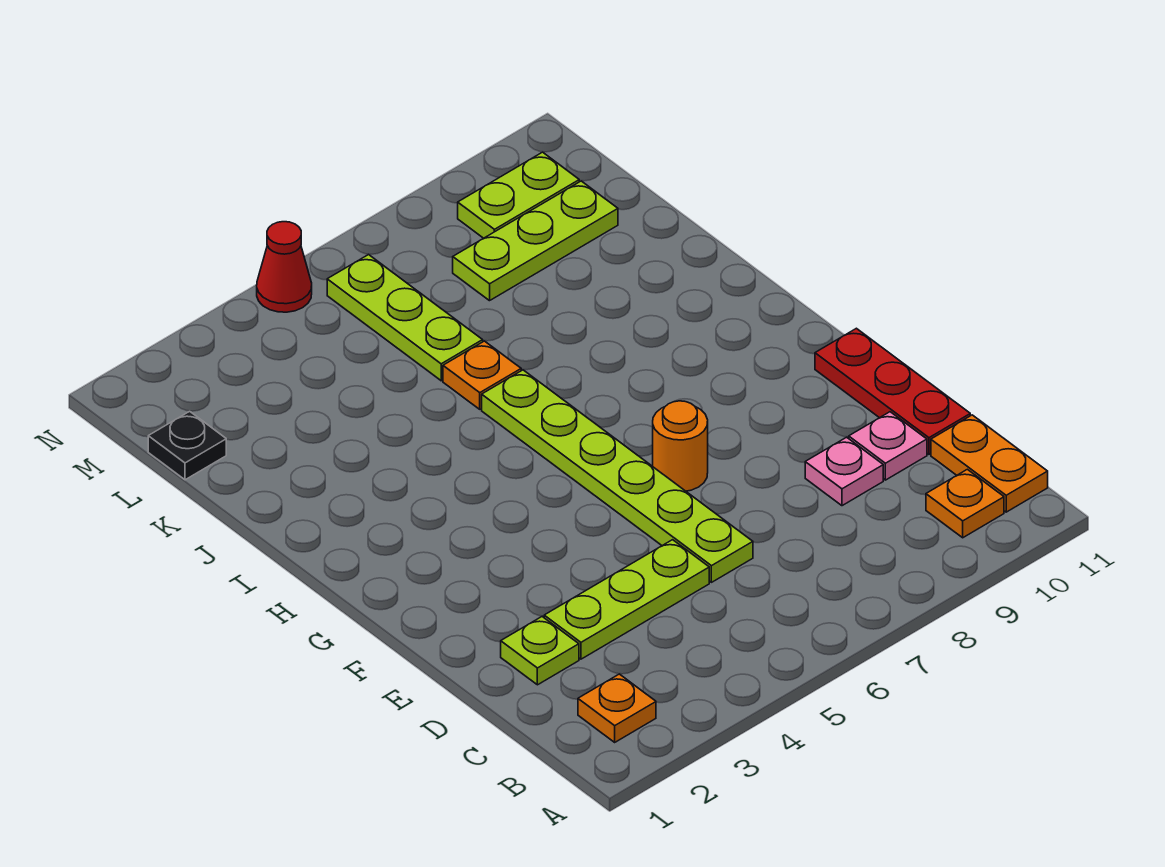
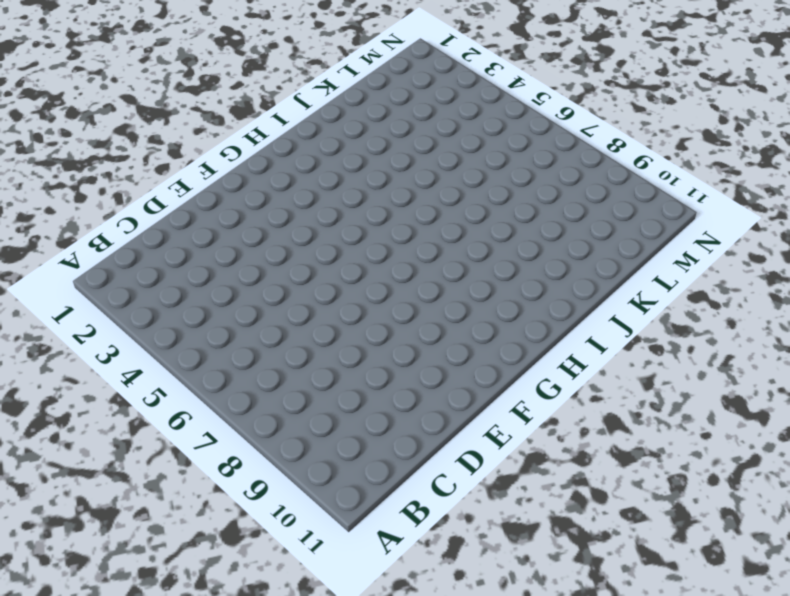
none -> orange plate B2 level 1
none -> orange plate B10 level 1
none -> orange plate B11:C11 level 1

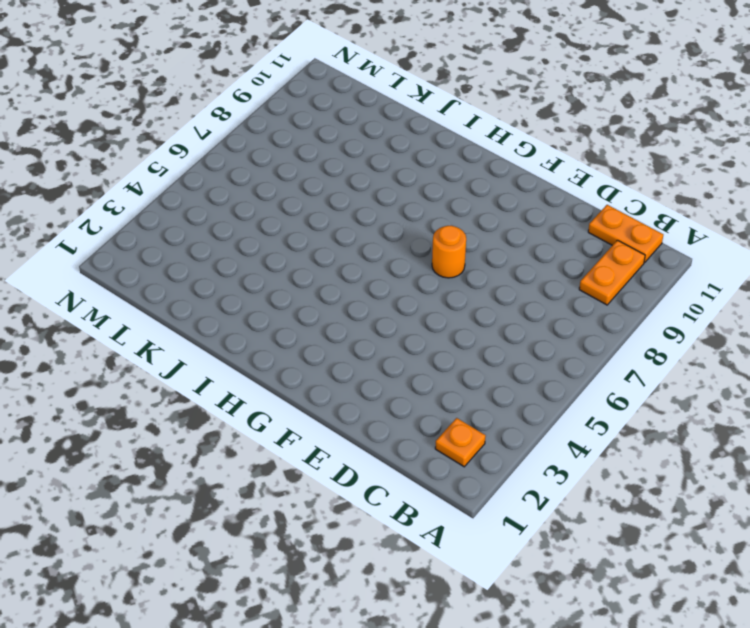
orange plate B9:B10 level 1 -> orange plate B10 level 1
none -> lime plate D2 level 1
none -> lime plate D3:D5 level 1
none -> lime plate D6:I6 level 1

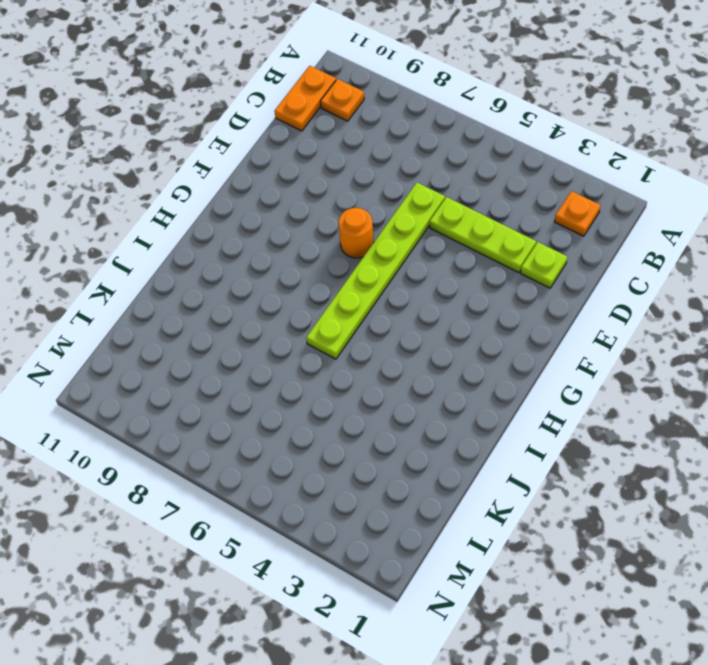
none -> pink plate D9 level 1
none -> pink plate D10 level 1
none -> red plate D11:F11 level 1

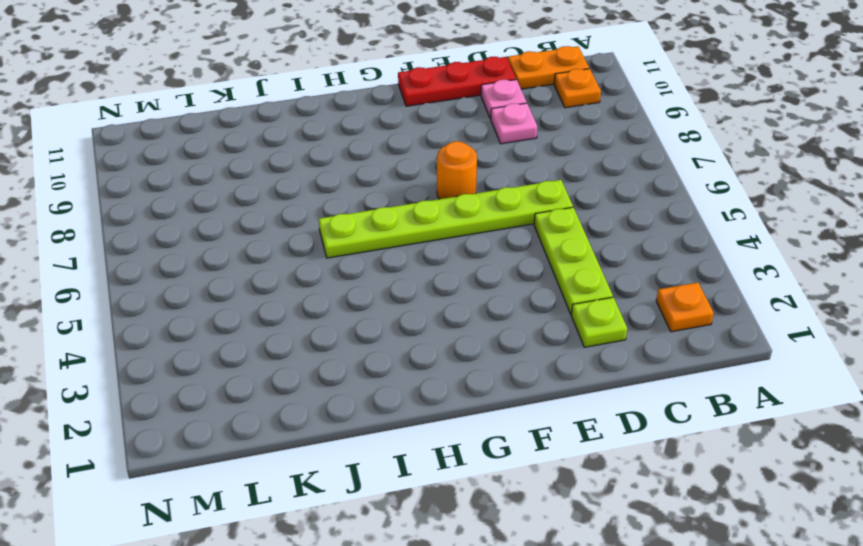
none -> orange plate J6 level 1
none -> lime plate K6:M6 level 1
none -> black plate L1 level 1

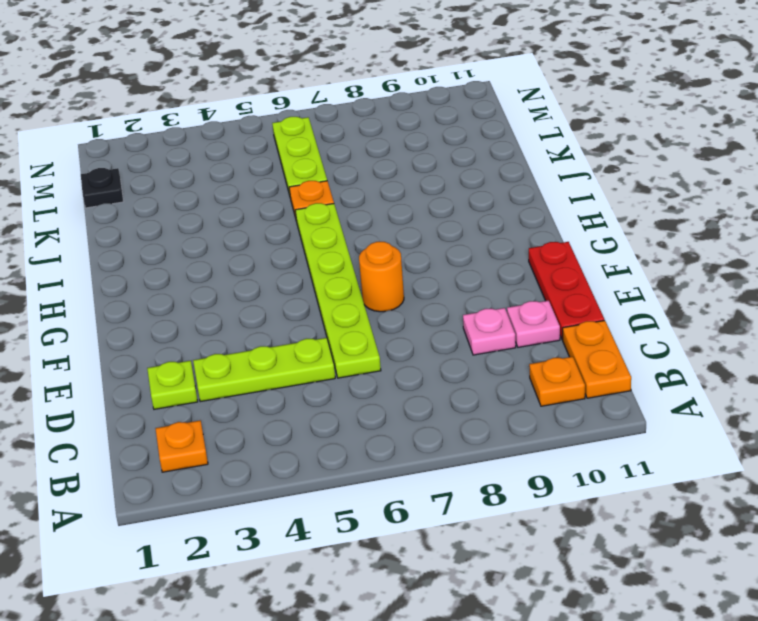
none -> lime plate L8:L10 level 1
none -> lime plate M9:M10 level 1
none -> red cone N5 level 1

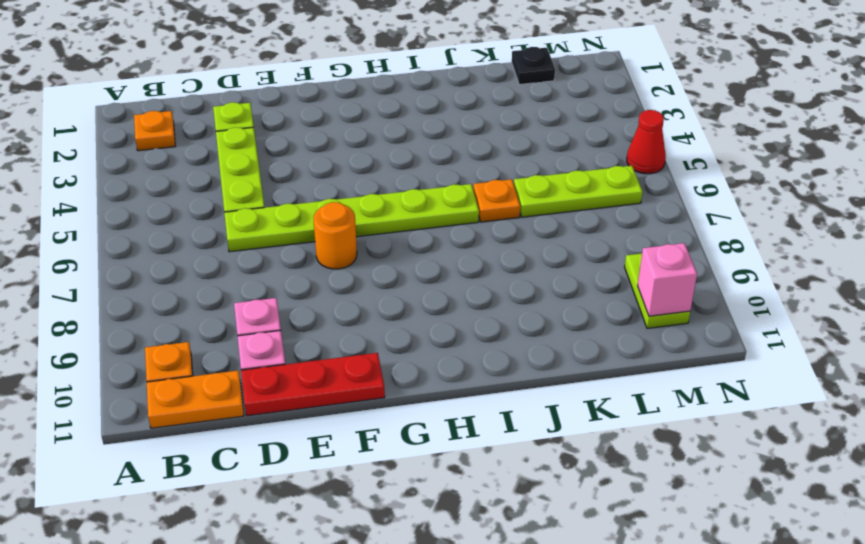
pink brick M10 level 2 -> none
none -> lime plate L8:L10 level 1

